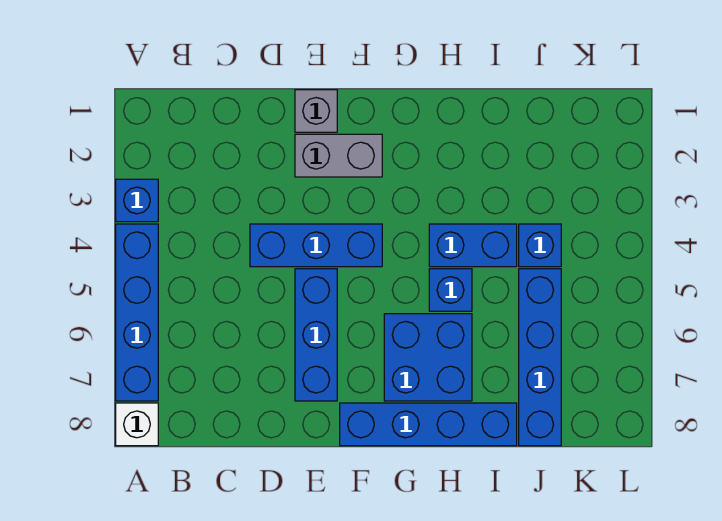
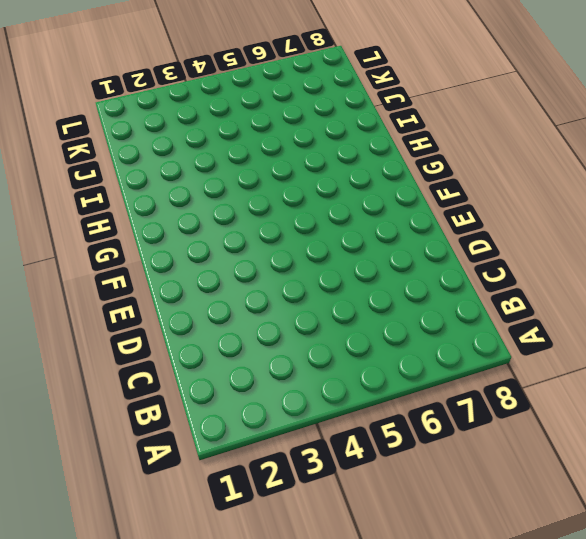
none -> blue brick A3 level 1
none -> blue brick A4:A7 level 1
none -> white brick A8 level 1

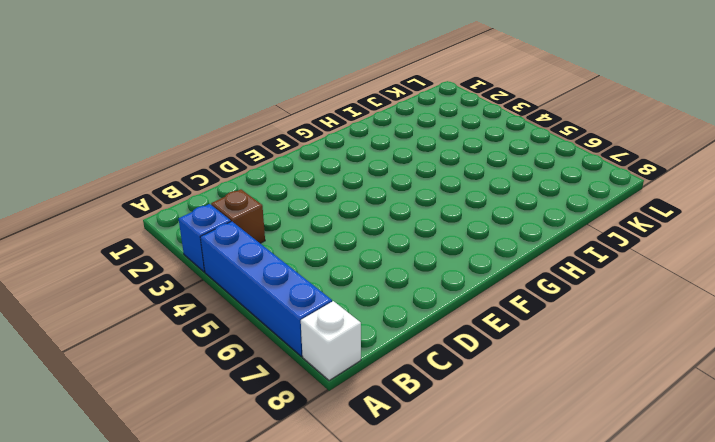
brown brick B3 level 1 -> none
none -> blue brick D4:F4 level 1
none -> grey brick E1 level 1
none -> grey brick E2:F2 level 1

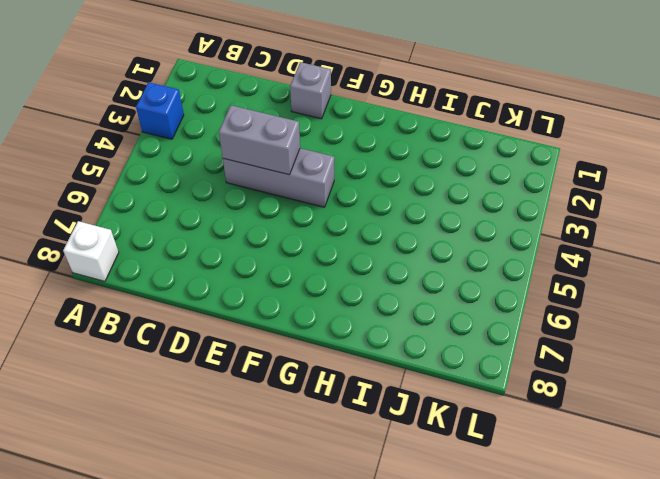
grey brick D4:F4 level 1 -> blue brick D4:F4 level 1
grey brick D4:E4 level 2 -> grey brick E2:F2 level 1
none -> blue brick A4:A7 level 1
none -> blue brick E5:E7 level 1
none -> blue brick F8:I8 level 1

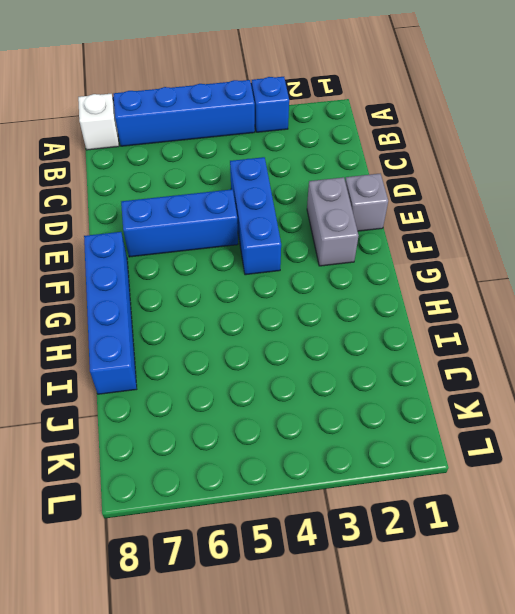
none -> blue brick G6:H7 level 1
none -> blue brick H4:I4 level 1
none -> blue brick H5 level 1

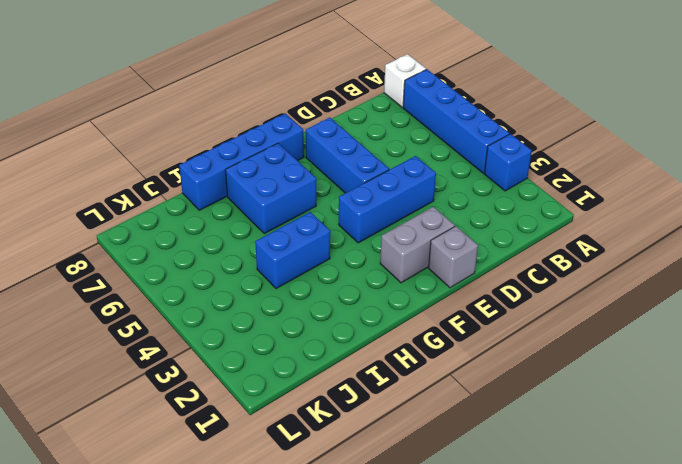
none -> blue brick H5 level 1
none -> blue brick J4 level 1
none -> blue brick J5:J8 level 1

